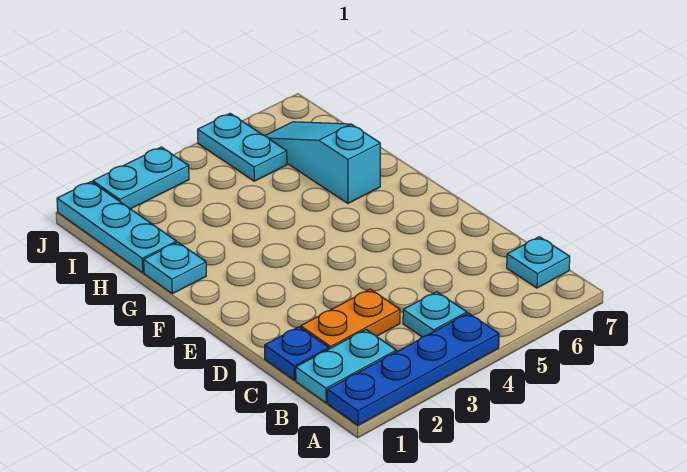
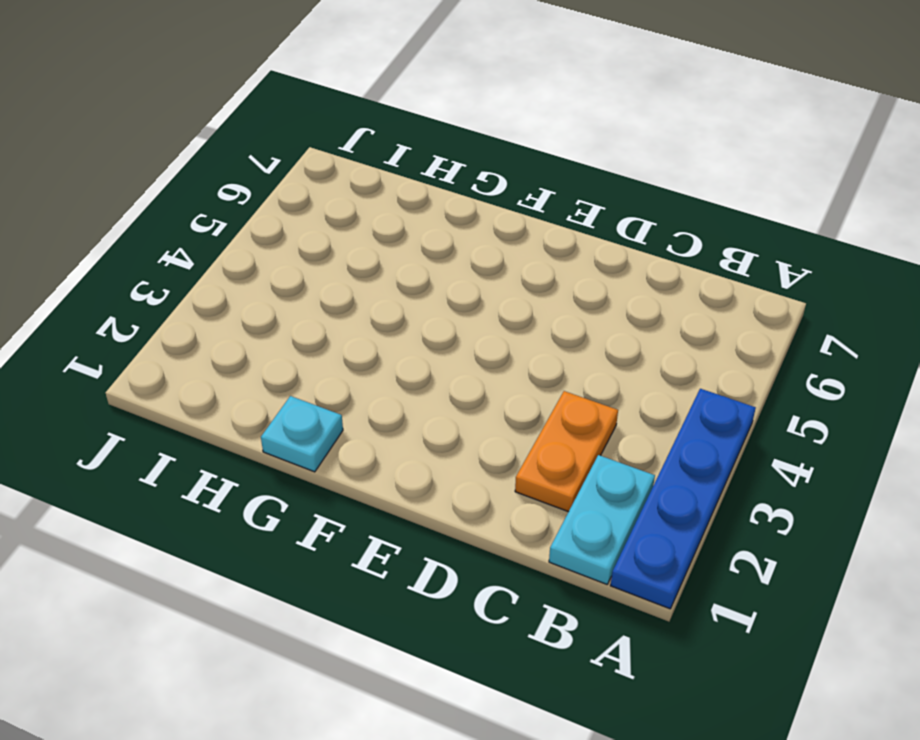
none -> cyan plate B4 level 1
none -> cyan plate B7 level 1

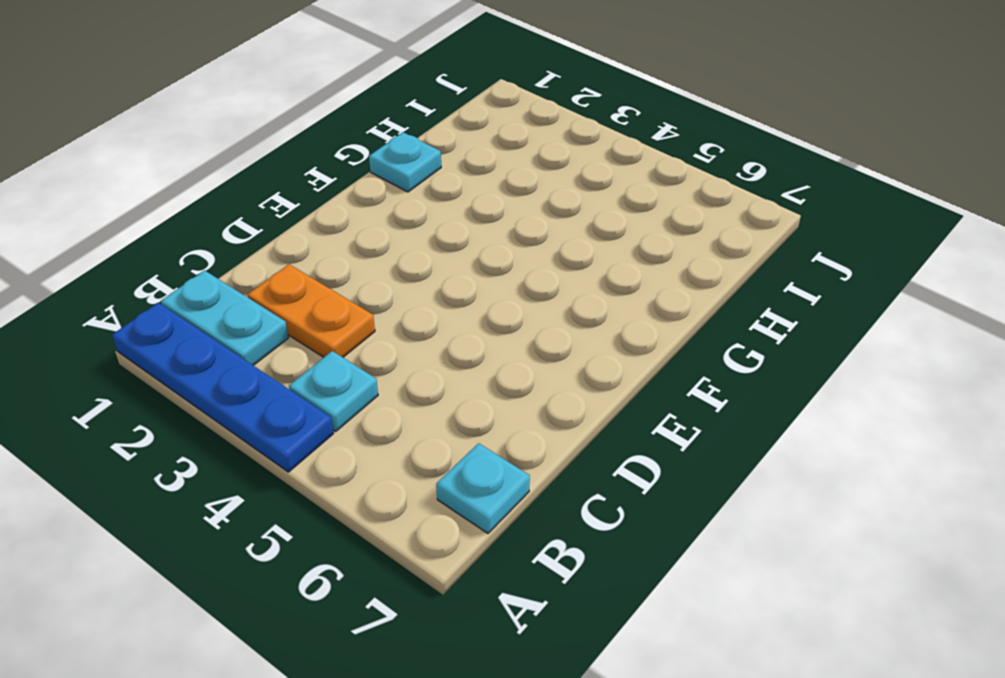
none -> blue plate C1 level 1
none -> cyan slope G6:I6 level 1 top G

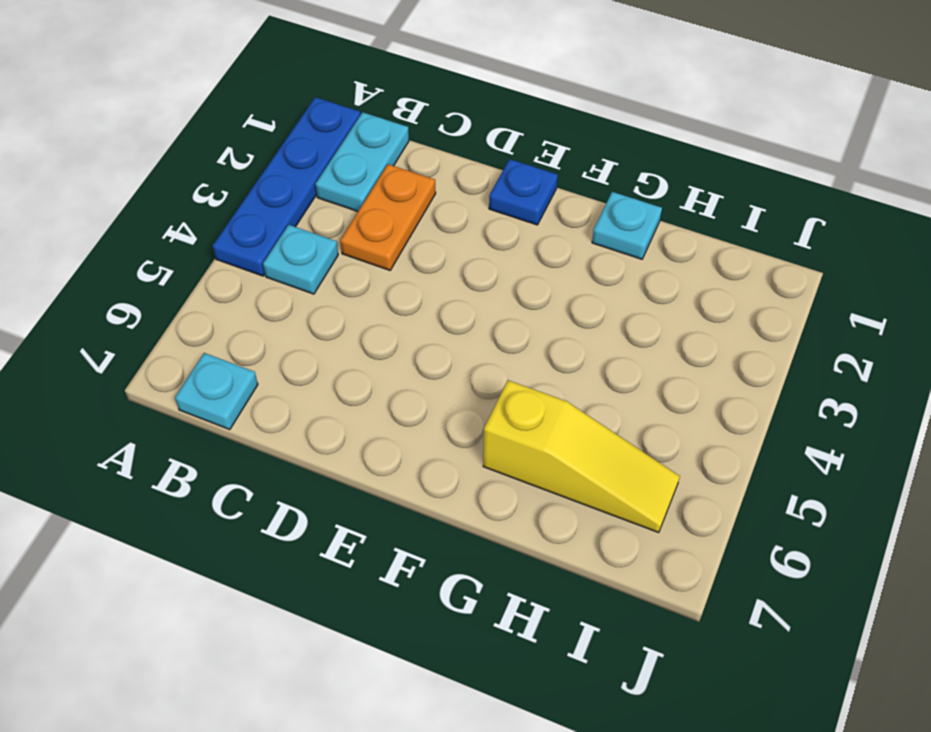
blue plate E1 level 1 -> blue plate C1 level 1
yellow slope G6:I6 level 1 top G -> cyan slope G6:I6 level 1 top G
none -> cyan plate H1:J1 level 1
none -> cyan plate I5:J5 level 1

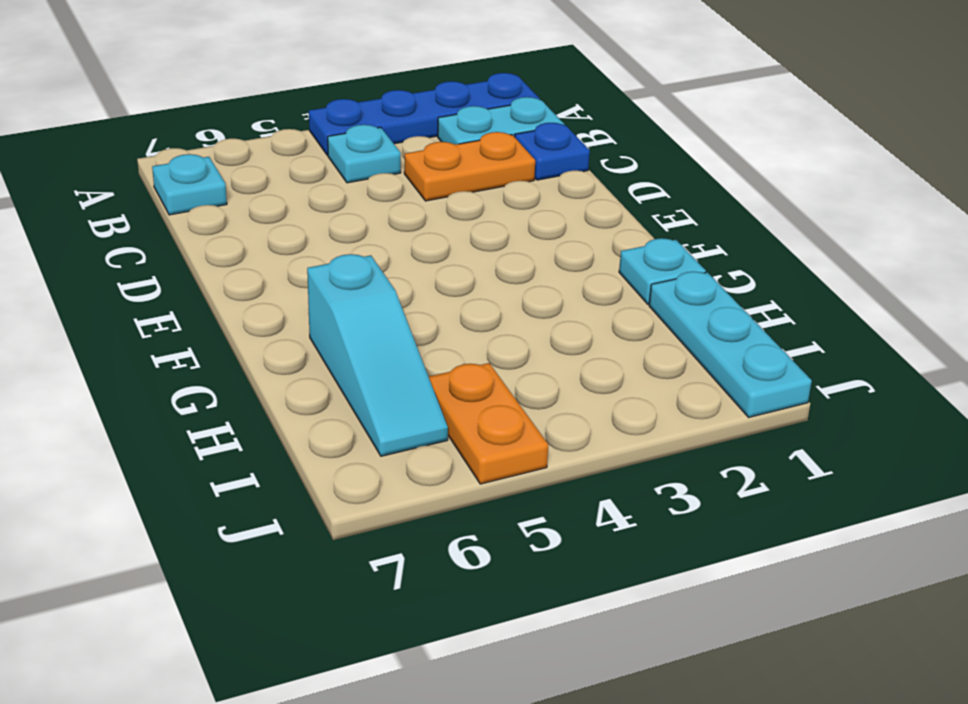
orange plate I5:J5 level 1 -> cyan plate I5:J5 level 1
none -> cyan plate J2:J3 level 1

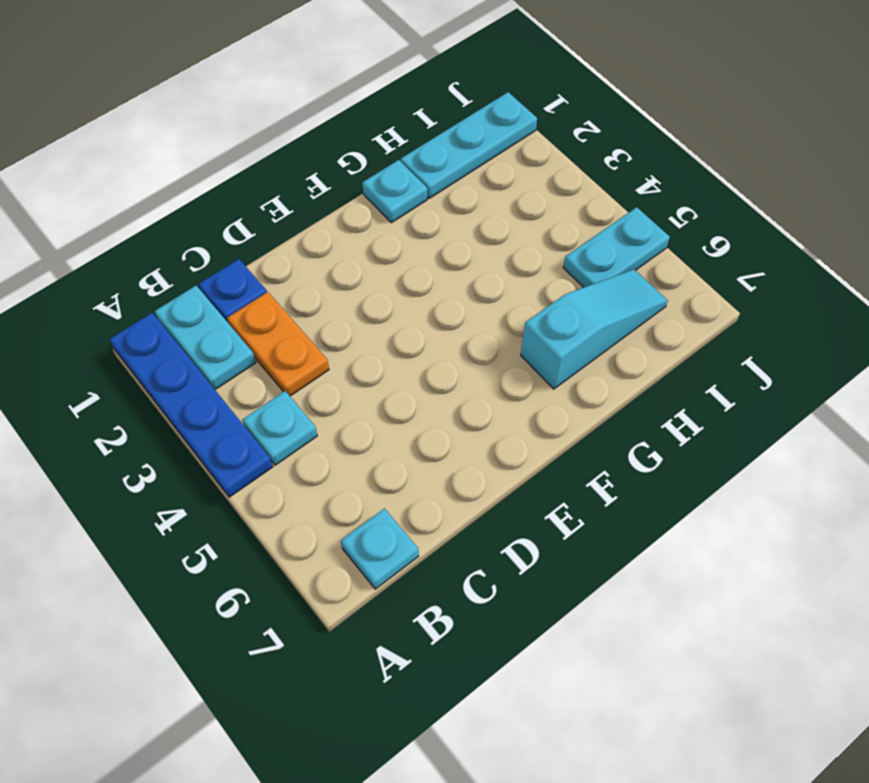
none -> cyan plate J2:J3 level 1

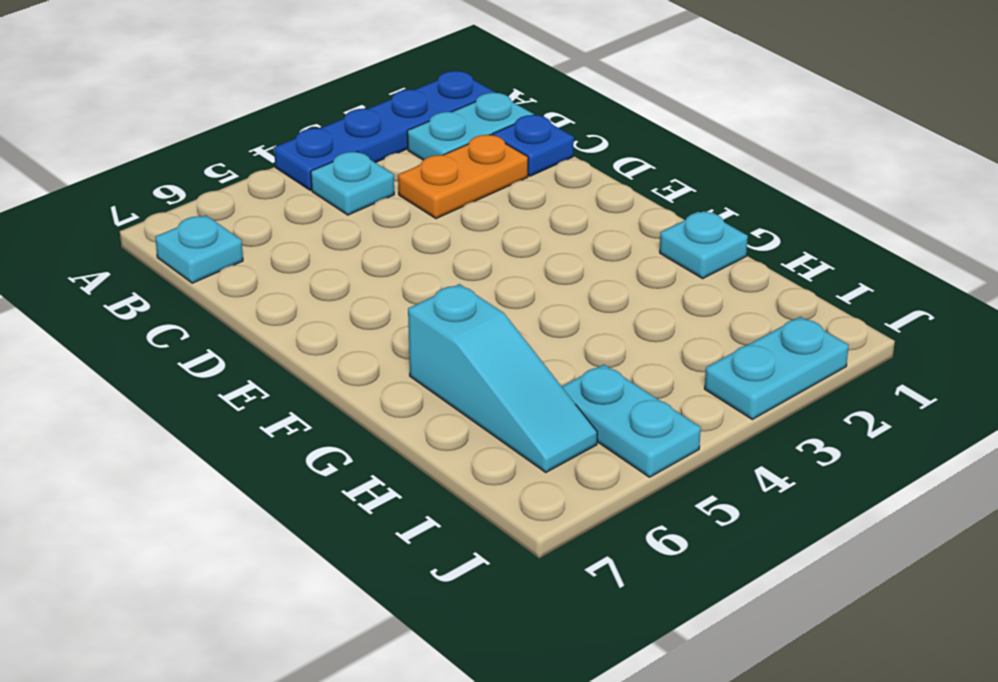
none -> cyan plate H1:J1 level 1

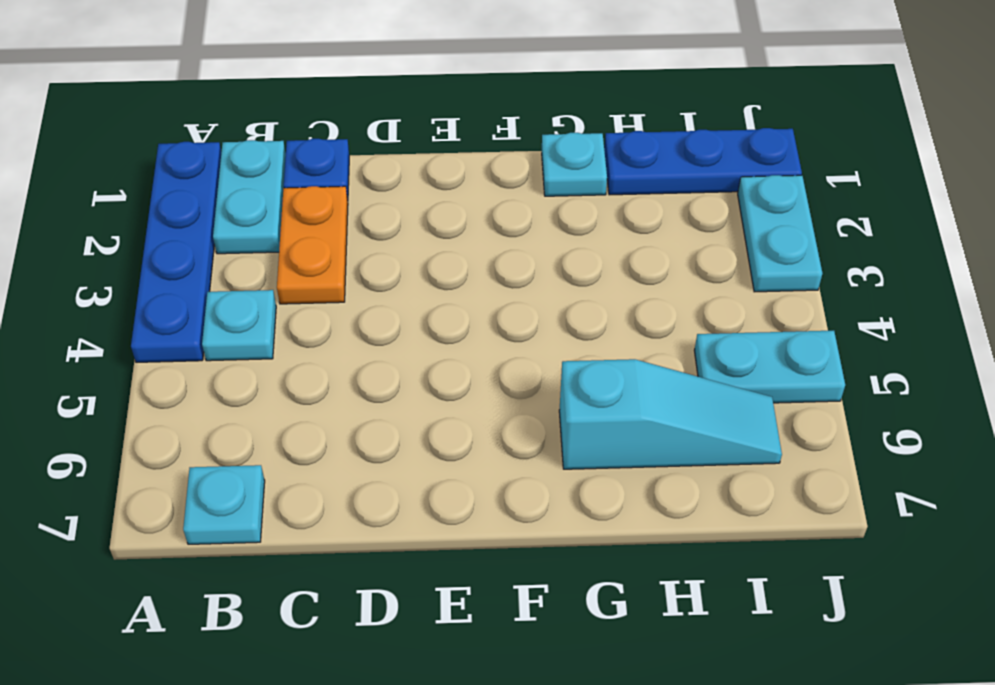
blue plate H1:J1 level 1 -> cyan plate H1:J1 level 1

